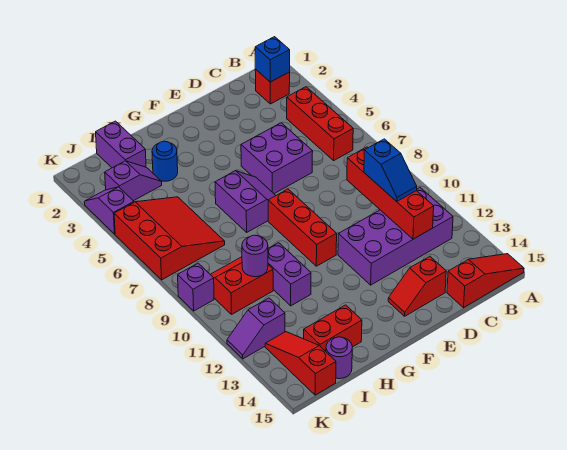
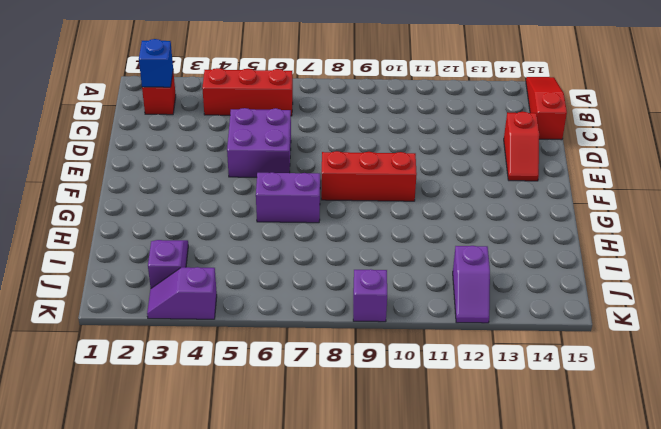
none -> purple brick B11:E12 level 1
none -> blue round brick H3 level 1
none -> purple brick H10:H11 level 1

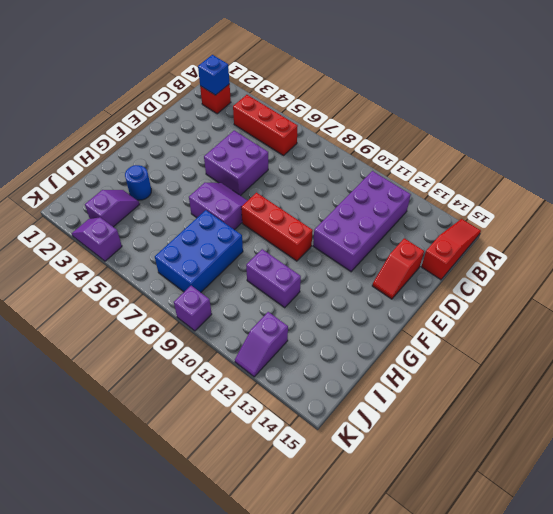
blue brick H7:J8 level 1 -> red slope I5:K7 level 1 top K
none -> red brick H14:I14 level 1
none -> purple brick I1:I2 level 1
none -> red slope I9:J10 level 1 top 10

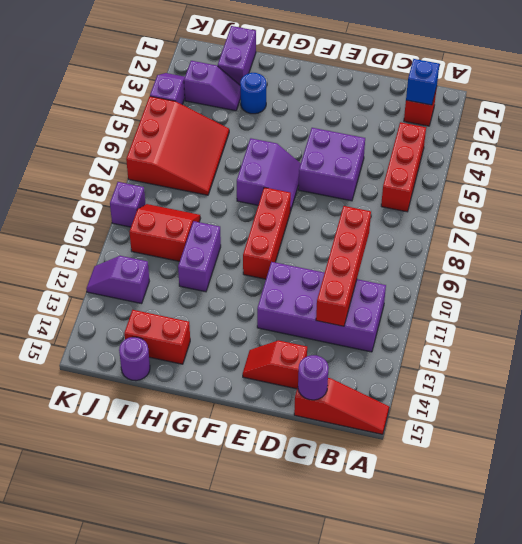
purple round brick C15 level 2 -> purple round brick I10 level 2
none -> red slope J13:J15 level 1 top 15
none -> blue slope C10:C11 level 3 top 10

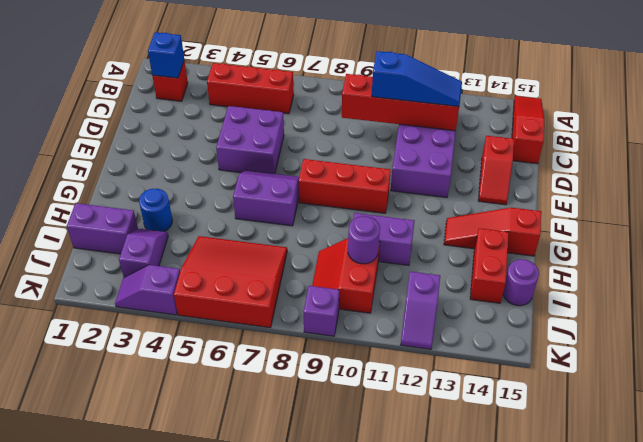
blue slope C10:C12 level 3 top 10 -> blue slope C10:C11 level 3 top 10
red slope G13:G15 level 1 top 15 -> red slope J13:J15 level 1 top 15

